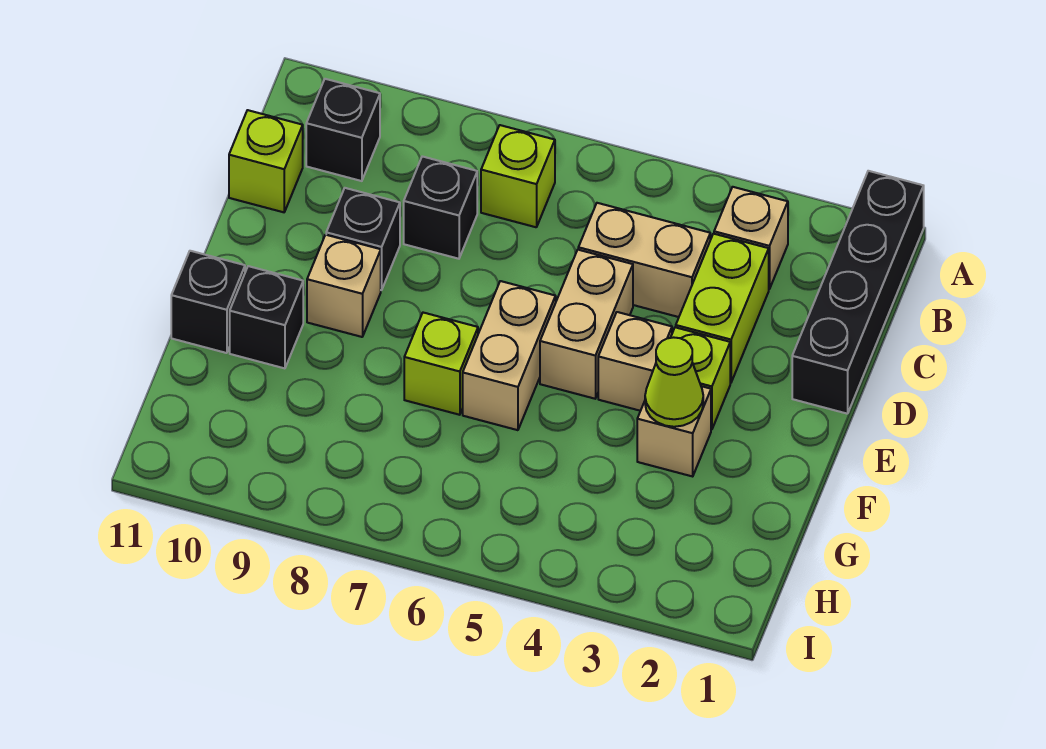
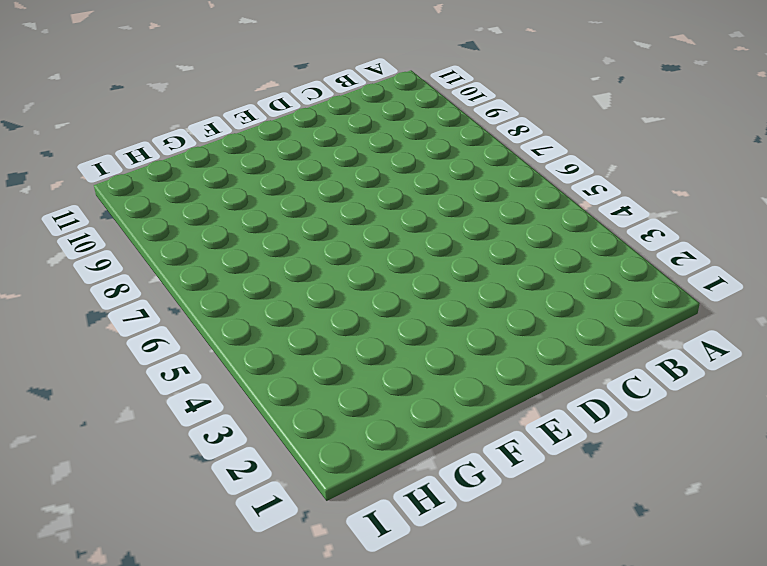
none -> black brick A1:D1 level 1
none -> tan brick B3 level 1
none -> lime brick B7 level 1

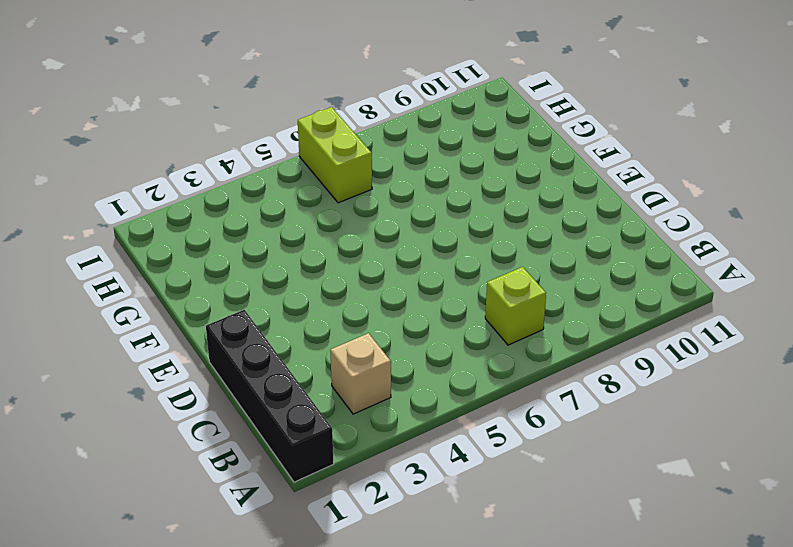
lime brick H6:I6 level 1 -> lime brick C3:D3 level 1
none -> black brick B10 level 1
none -> tan brick C4:C5 level 1
none -> black brick C8 level 1

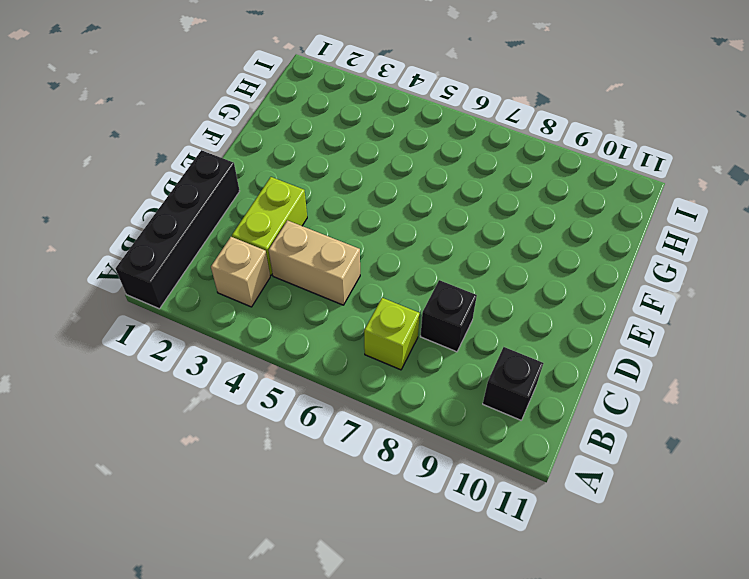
none -> lime brick C11 level 1
none -> tan brick D5:E5 level 1
none -> black brick D9 level 1

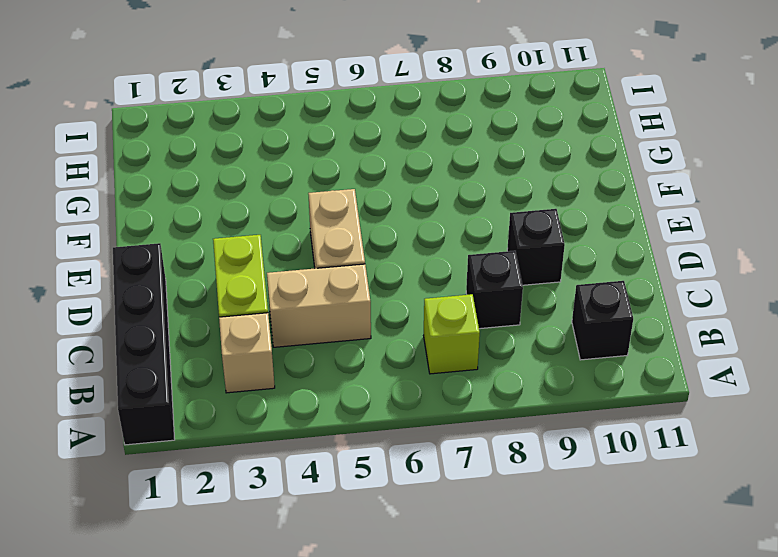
none -> lime brick C11 level 1
none -> lime brick E3 level 1
none -> tan brick E4 level 1

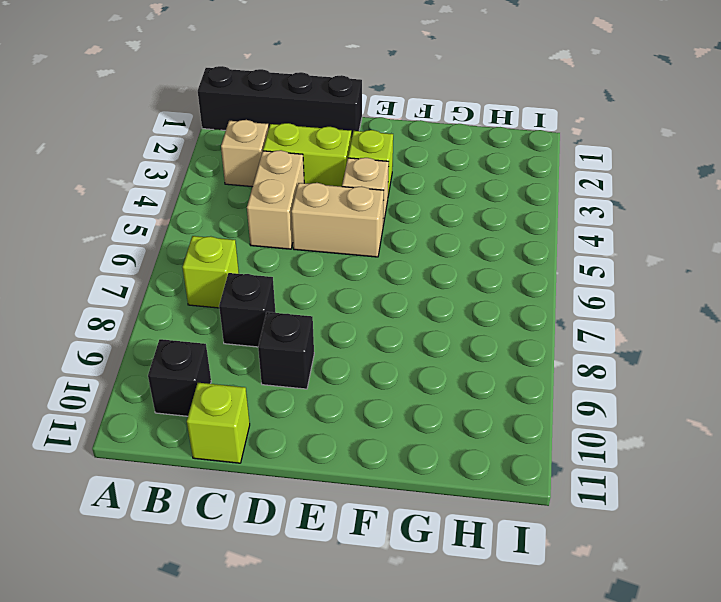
none -> tan brick E6:F6 level 1
none -> tan brick E9 level 1
none -> tan brick F3 level 1

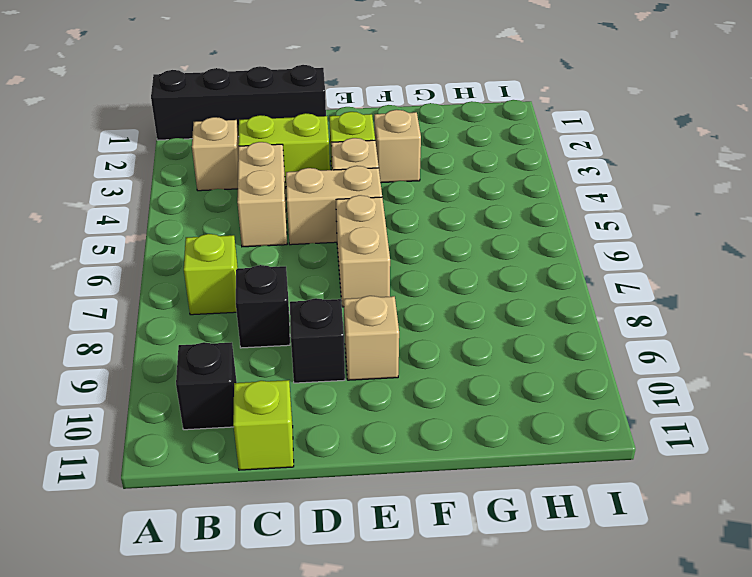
tan brick E6:E7 level 1 -> tan brick E6:F6 level 1
none -> lime brick F7 level 1
none -> black brick F10 level 1
none -> black brick F11 level 1

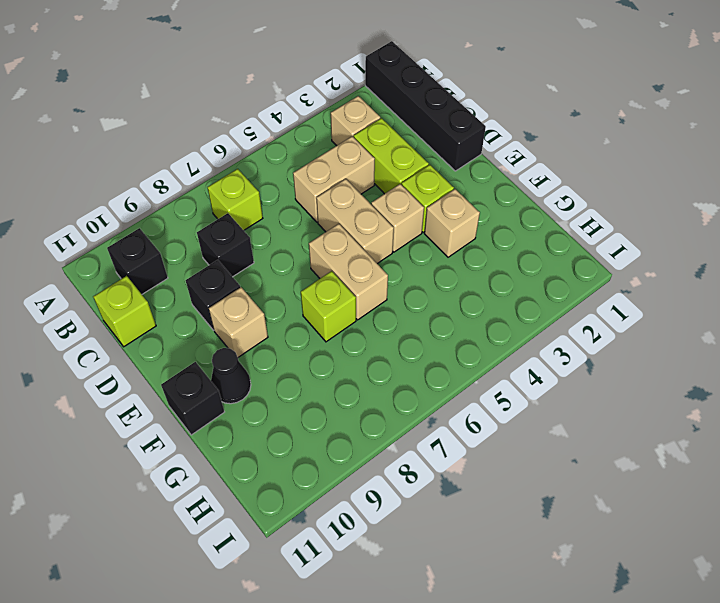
black cone F10 level 1 -> black brick F10 level 1
none -> lime cone F3 level 2

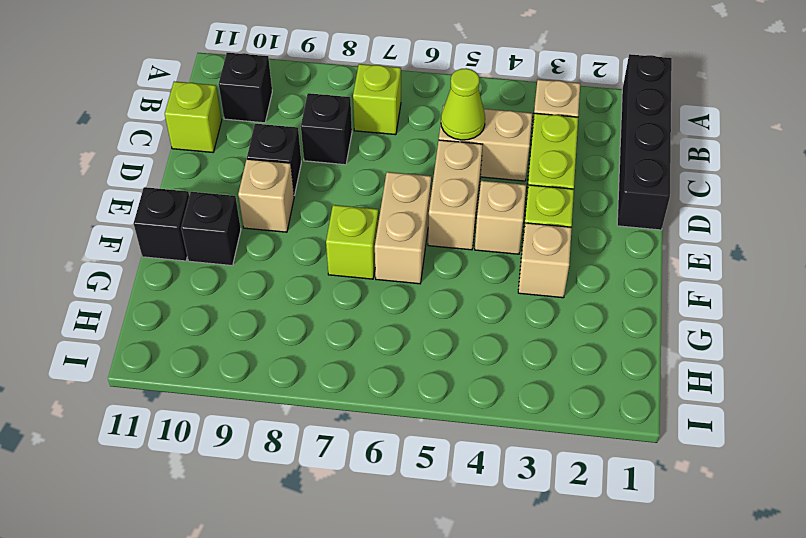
lime cone C5 level 2 -> lime cone F3 level 2

